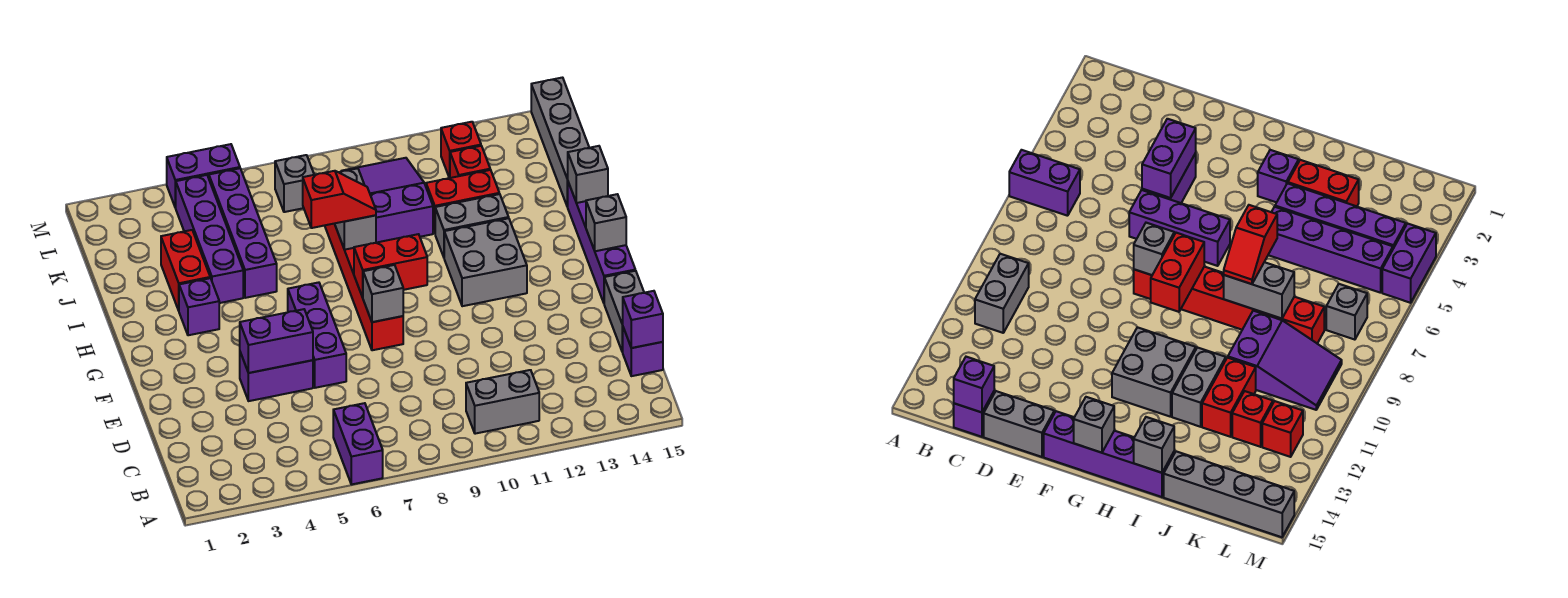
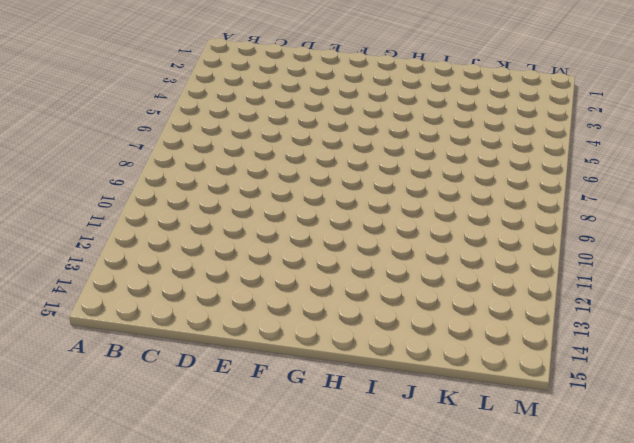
none -> purple brick A6:B6 level 1
none -> grey brick B10:B11 level 1
none -> purple brick C15 level 1

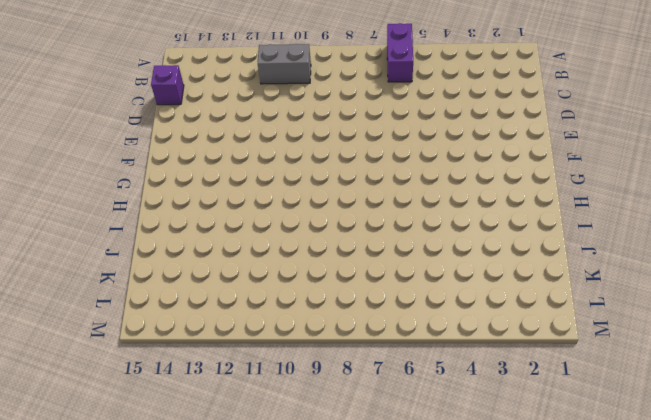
none -> grey brick D15:E15 level 1
none -> purple brick E4:E5 level 1
none -> purple brick E6:G6 level 1

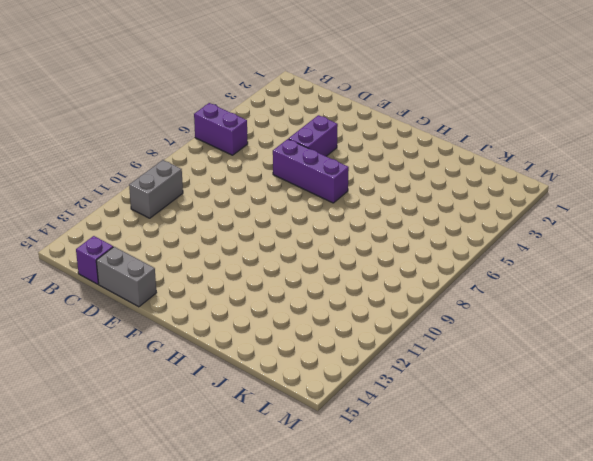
none -> red brick F8:K8 level 1
none -> purple brick F15:I15 level 1
none -> grey brick G11:H12 level 1

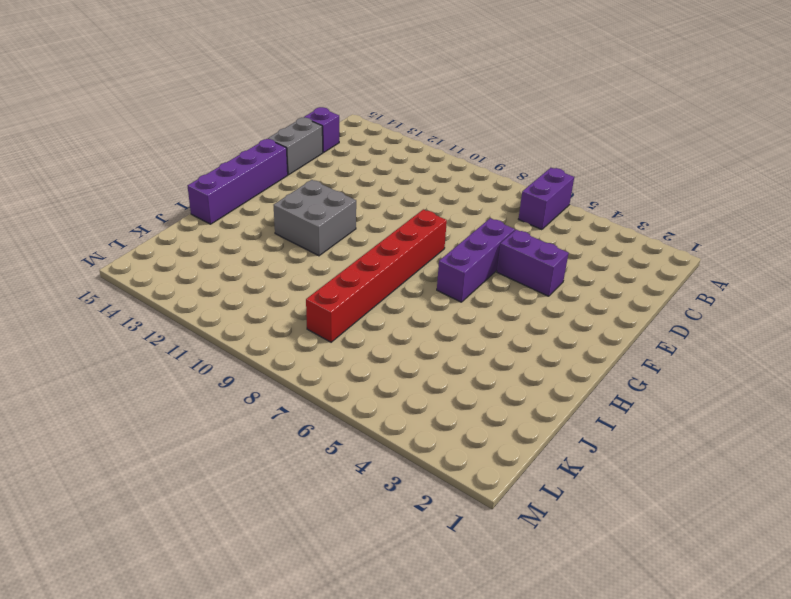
none -> grey brick B10:B11 level 1
none -> purple brick H3 level 1
none -> red brick I3:J3 level 1

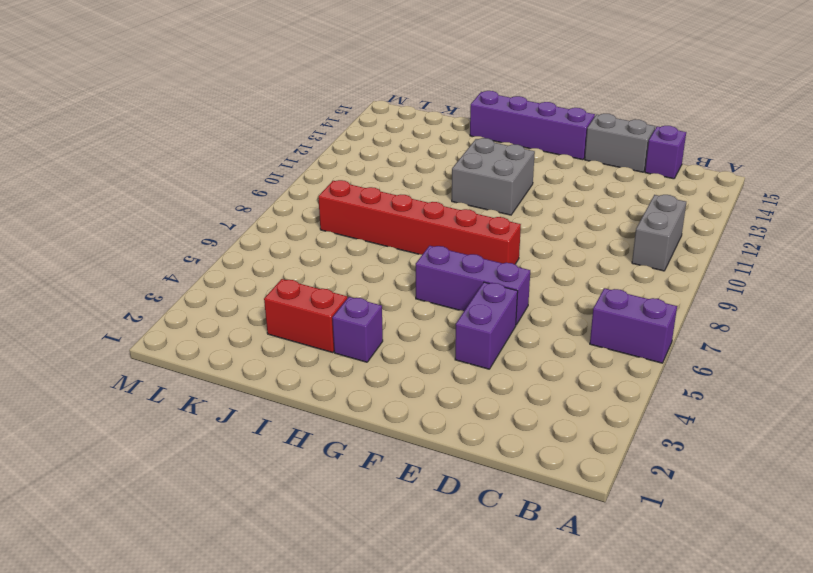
none -> purple brick I4:L4 level 1
none -> purple brick I5:L5 level 1
none -> grey brick I11:I12 level 1

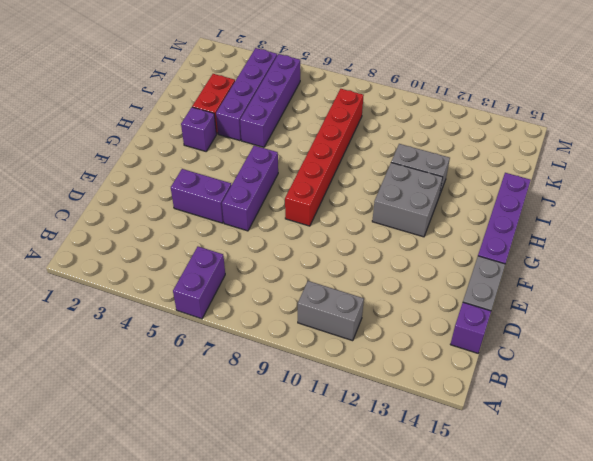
none -> purple slope J9:L10 level 1 top J
none -> red brick J11:J12 level 1
none -> grey brick J15:M15 level 1

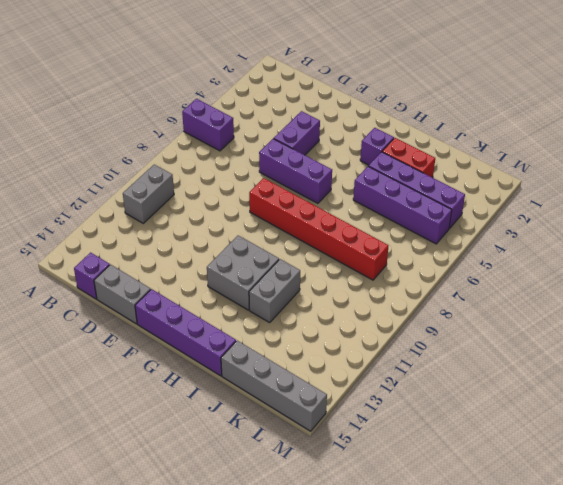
none -> purple slope J9:L10 level 1 top J
none -> red brick J11:J12 level 1
none -> red brick K12 level 1

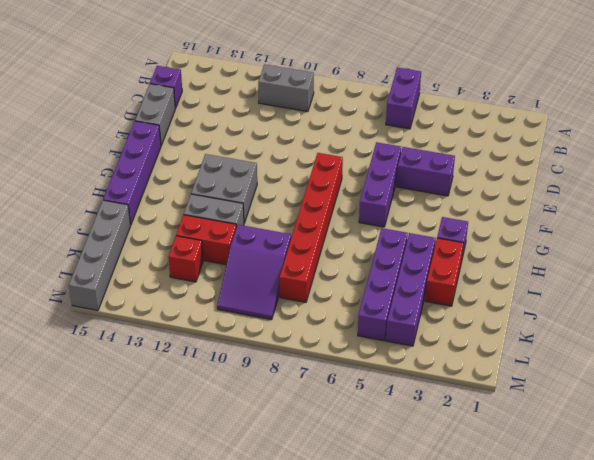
none -> grey brick L7 level 1
none -> red brick L12 level 1
none -> purple brick M4:M5 level 1

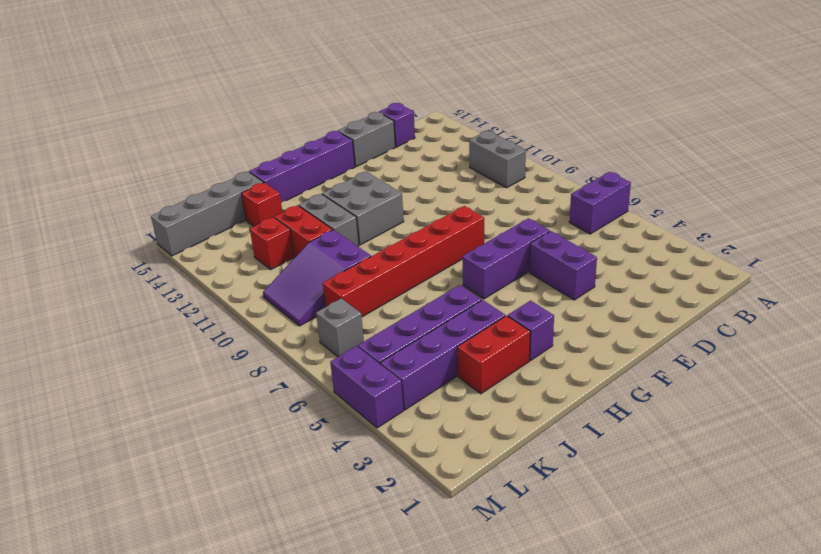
red brick J14 level 1 -> red brick L12 level 1
none -> purple brick C15 level 2
none -> purple brick E4:E5 level 2
none -> grey brick F8 level 2

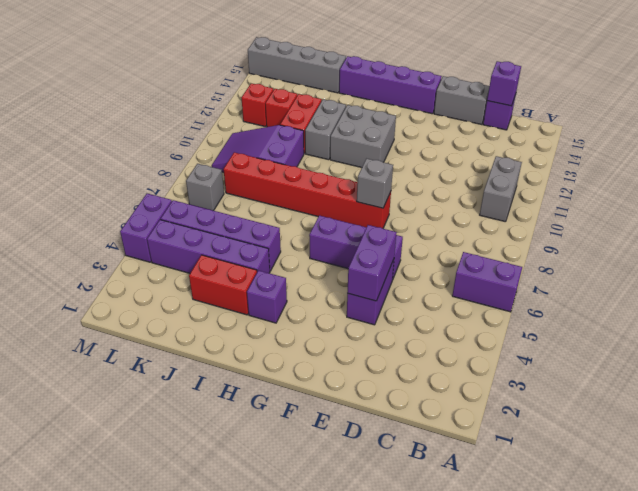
none -> red brick G8:G9 level 2
none -> grey brick G15 level 2
none -> grey brick I8:J8 level 2

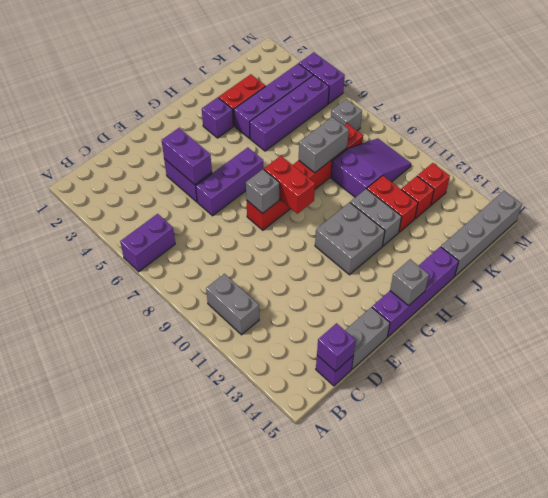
none -> grey brick I15 level 2
none -> red slope I7:I8 level 3 top 7

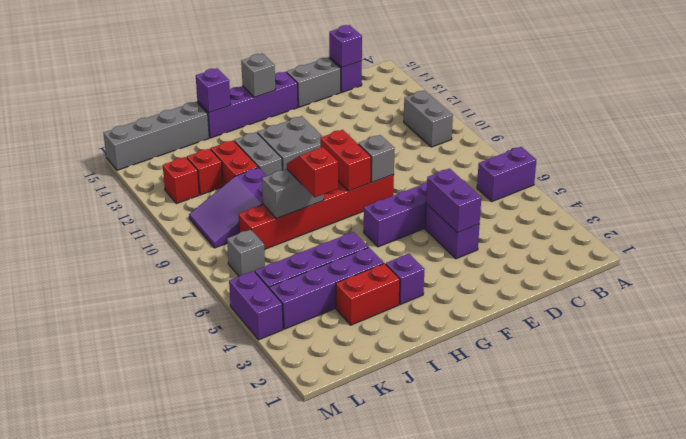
purple brick I15 level 2 -> grey brick I15 level 2

